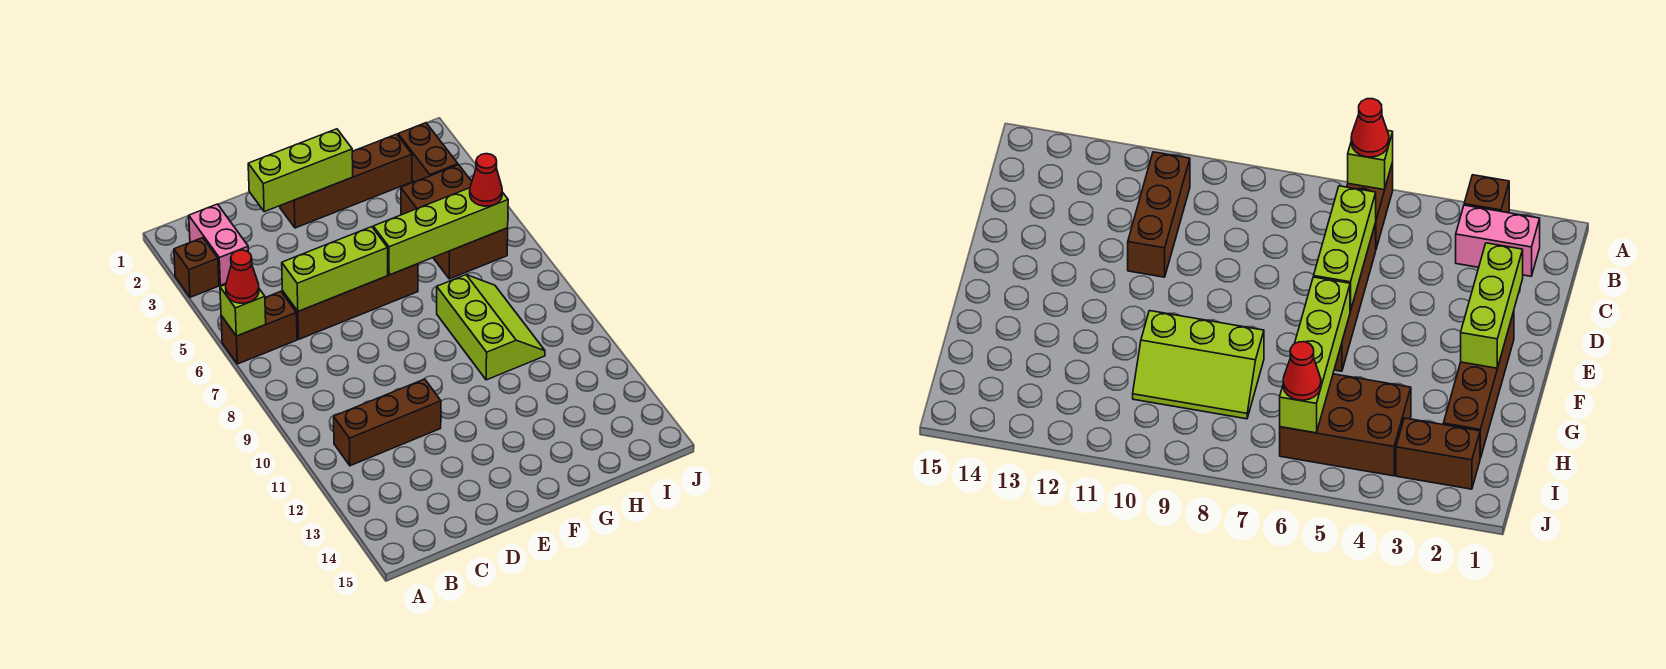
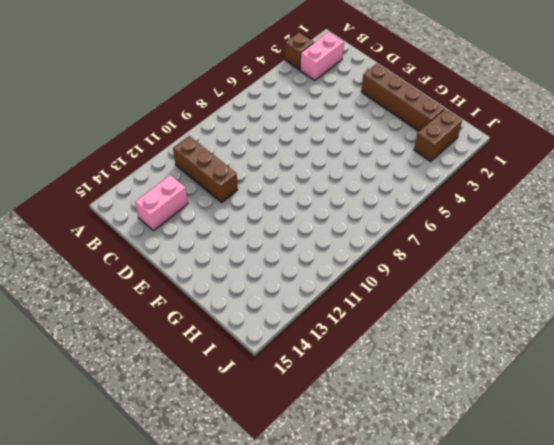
pink brick C13:C14 level 1 -> none
none -> brown brick A6:B6 level 1
none -> brown brick C6:F6 level 1
none -> lime slope G8:H10 level 1 top G

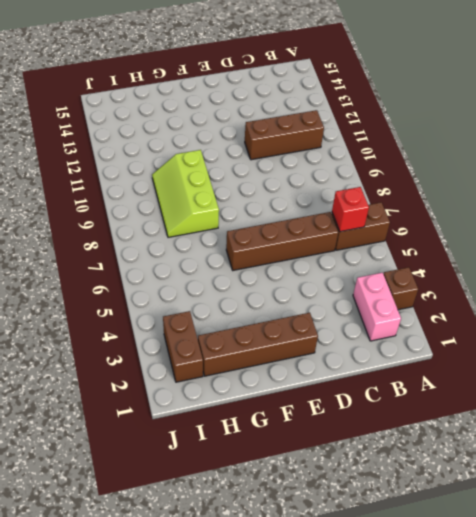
red brick B6 level 2 -> none
none -> brown brick H4:I6 level 1
none -> lime brick A6 level 2
none -> lime brick C6:E6 level 2

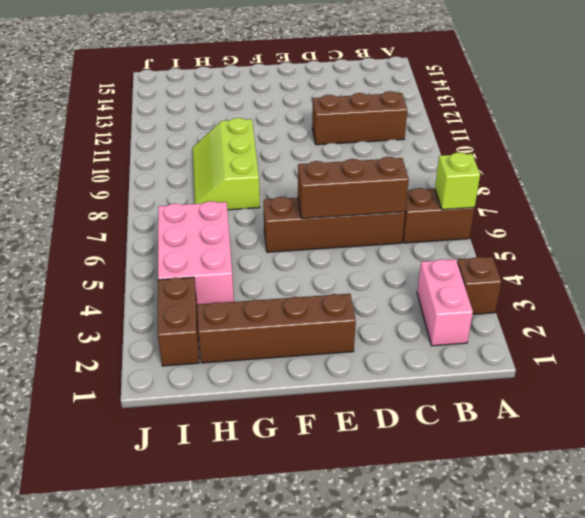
brown brick C6:E6 level 2 -> lime brick C6:E6 level 2
pink brick H4:I6 level 1 -> brown brick H4:I6 level 1
none -> lime brick D2:F2 level 2
none -> lime brick F6:I6 level 2
none -> red cone A6 level 3

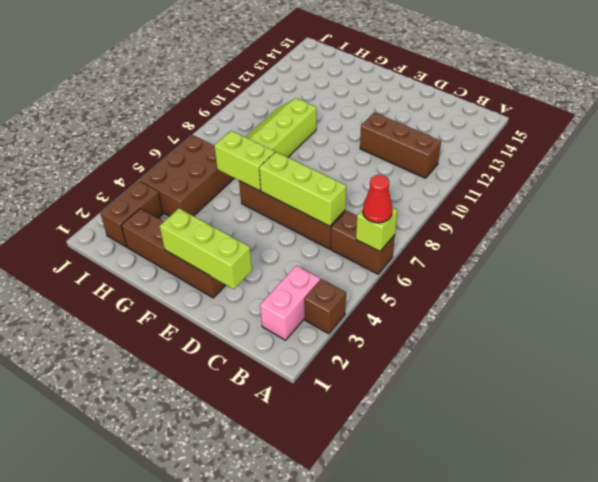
lime brick F6:G6 level 2 -> lime brick F6:I6 level 2
none -> red cone I6 level 3

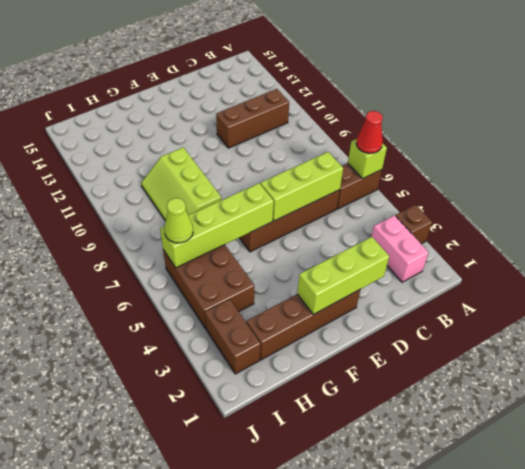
lime cone I6 level 3 -> red cone I6 level 3

